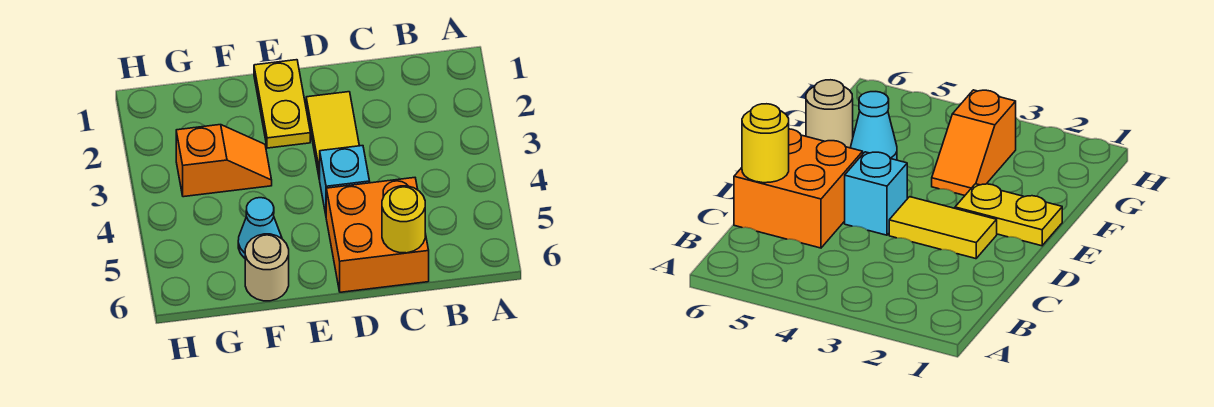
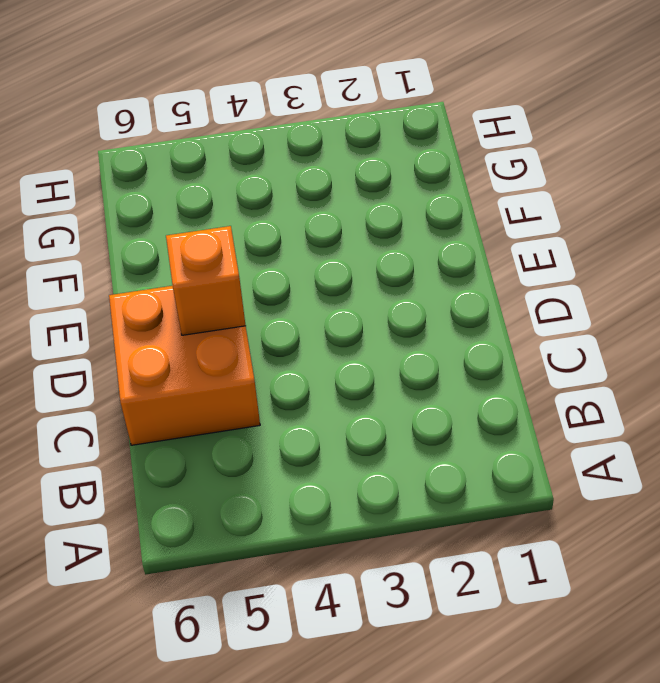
orange brick D5 level 2 -> none
none -> yellow tile D2:D3 level 1
none -> cyan brick D4 level 1

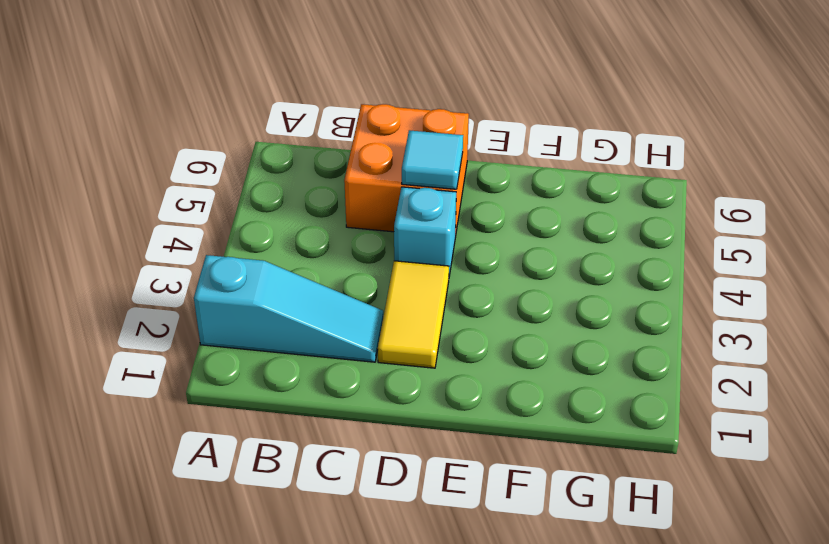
cyan slope A2:C2 level 1 top A -> none
cyan tile D5 level 2 -> none
none -> yellow plate E1:E2 level 1
none -> orange slope F3:G3 level 1 top G

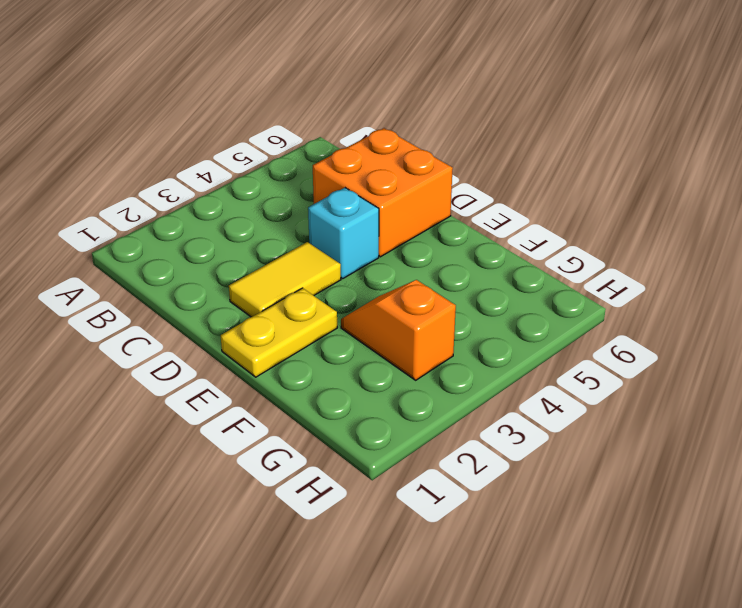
none -> cyan cone F5 level 1
none -> tan round brick F6 level 1

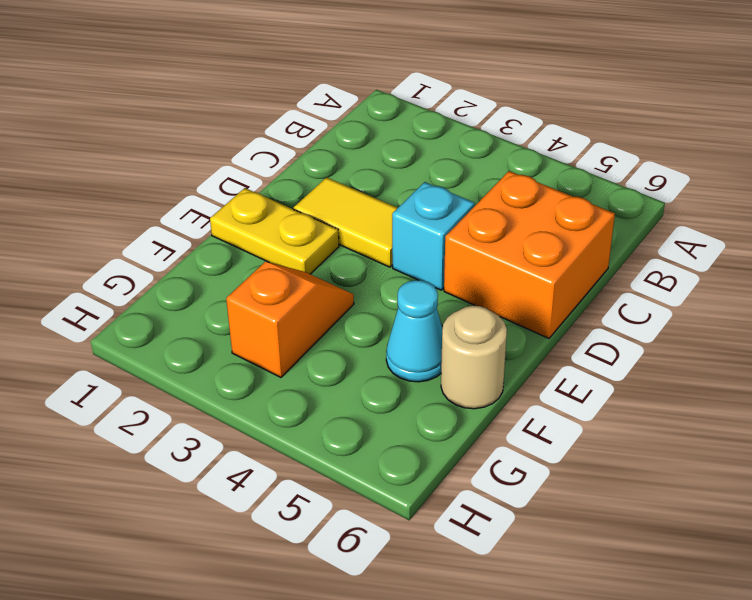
none -> yellow round brick C6 level 2

